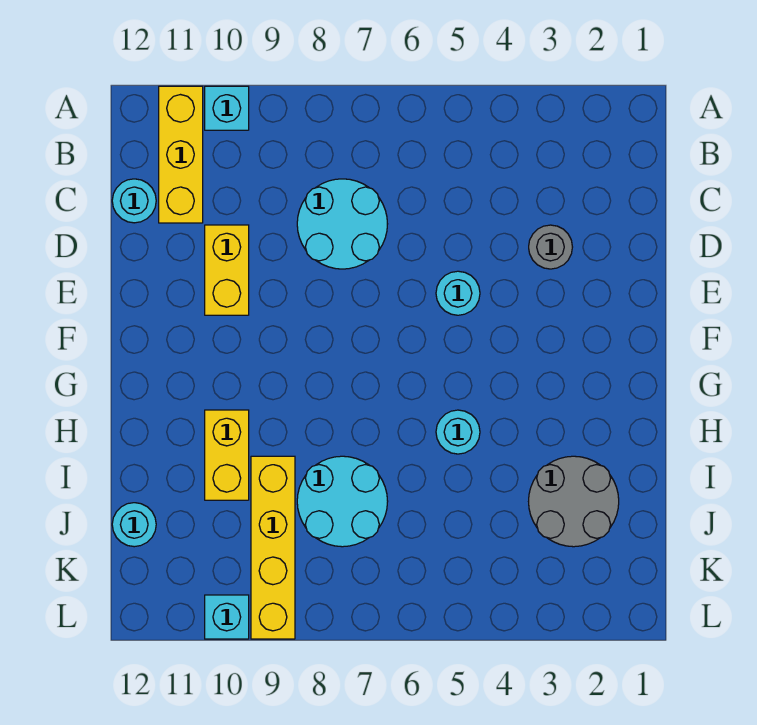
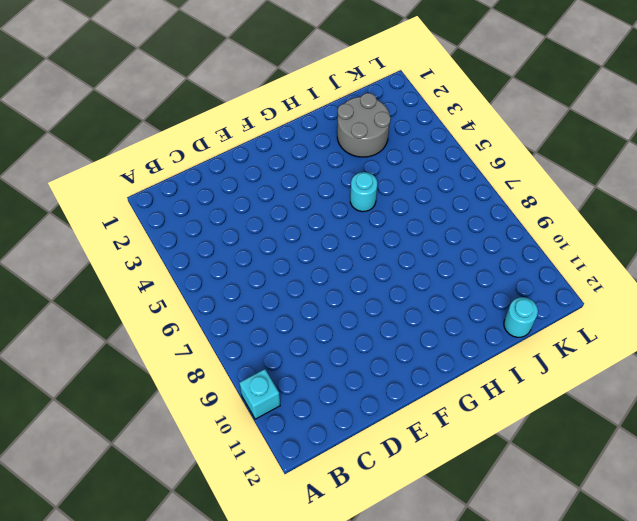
none -> yellow brick A11:C11 level 1
none -> cyan round brick C7:D8 level 1
none -> cyan round brick C12 level 1

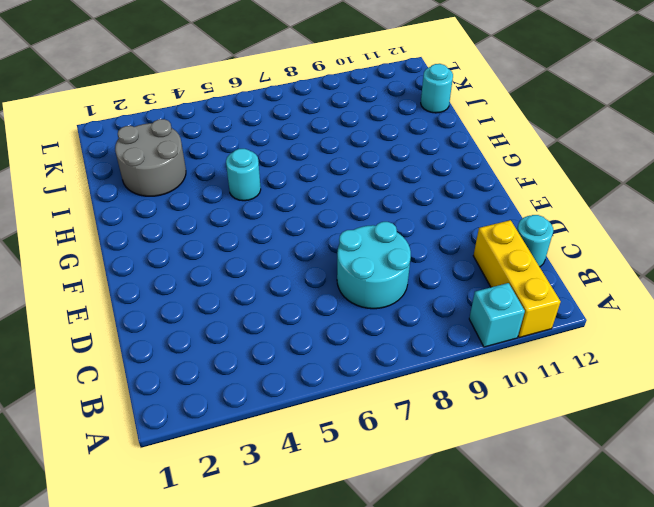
none -> grey round brick D3 level 1
none -> yellow brick D10:E10 level 1
none -> cyan round brick E5 level 1

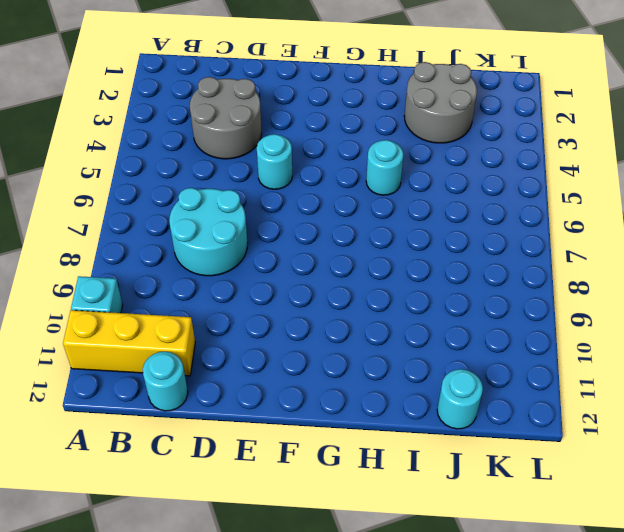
grey round brick C3:D4 level 1 -> grey round brick D3 level 1
none -> yellow brick D10:E10 level 1
none -> yellow brick H10:I10 level 1
none -> cyan round brick I7:J8 level 1

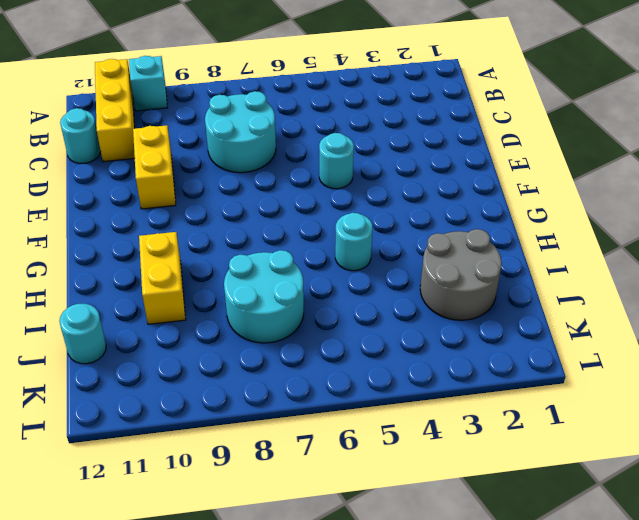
none -> grey round brick D3 level 1
none -> yellow brick I9:L9 level 1
none -> cyan brick L10 level 1

